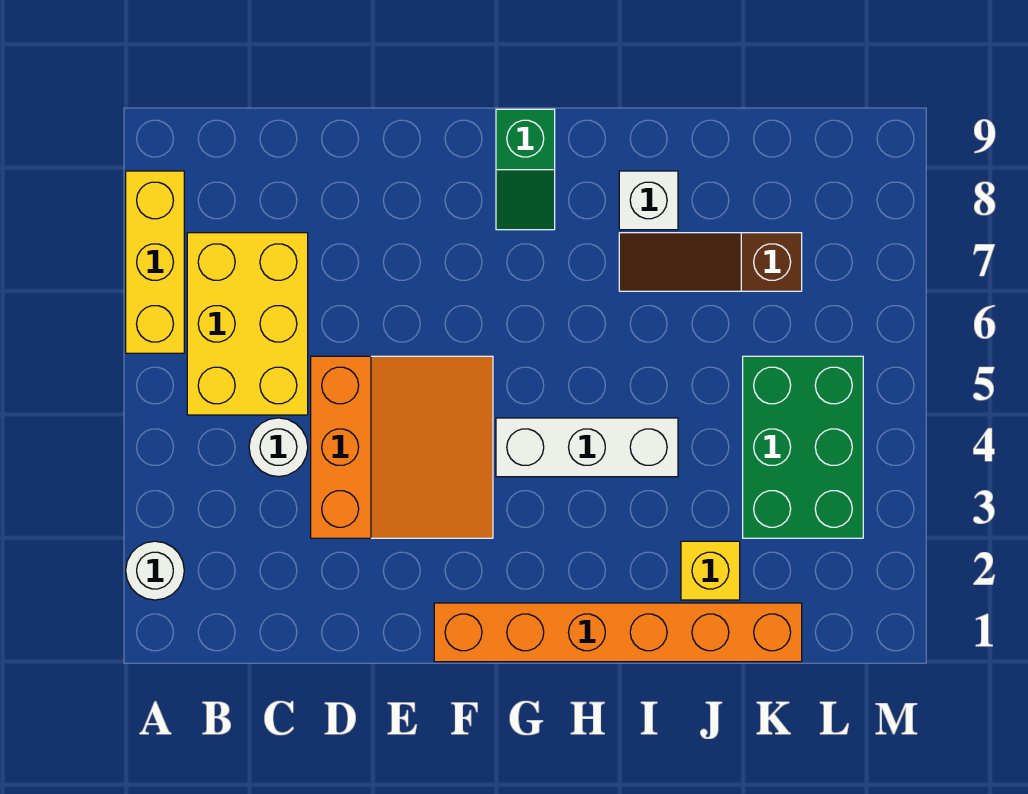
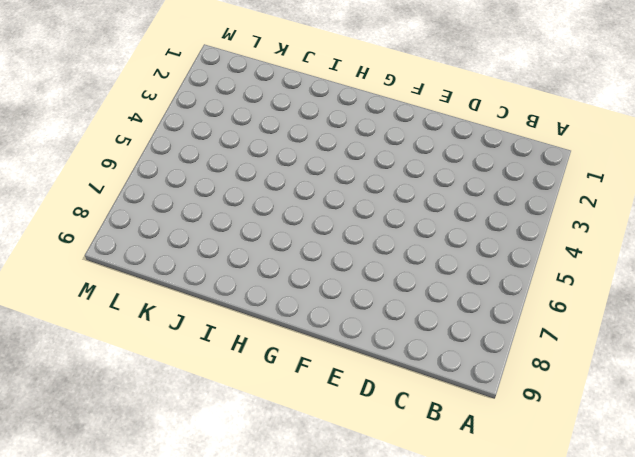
none -> white round brick A2 level 1
none -> yellow brick A6:A8 level 1
none -> yellow brick B5:C7 level 1

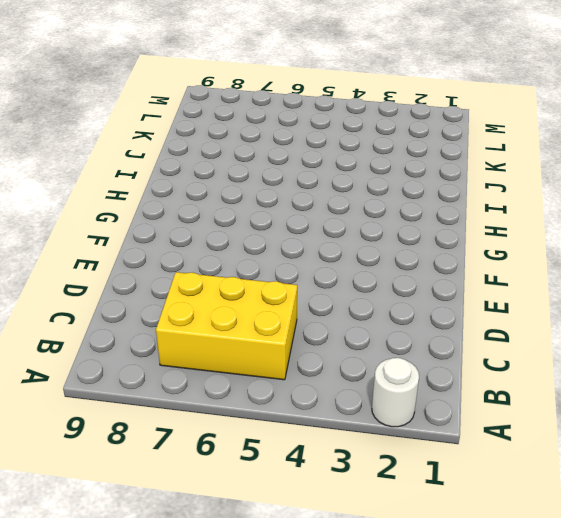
none -> yellow brick A6:A8 level 1
none -> white round brick C4 level 1
none -> orange slope D3:F5 level 1 top D

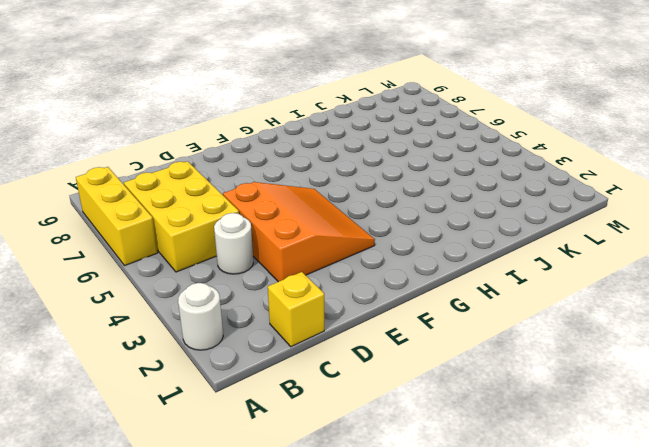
yellow brick C1 level 1 -> yellow brick J2 level 1
none -> orange brick F1:K1 level 1
none -> white brick G4:I4 level 1
none -> green slope G8:G9 level 1 top 9

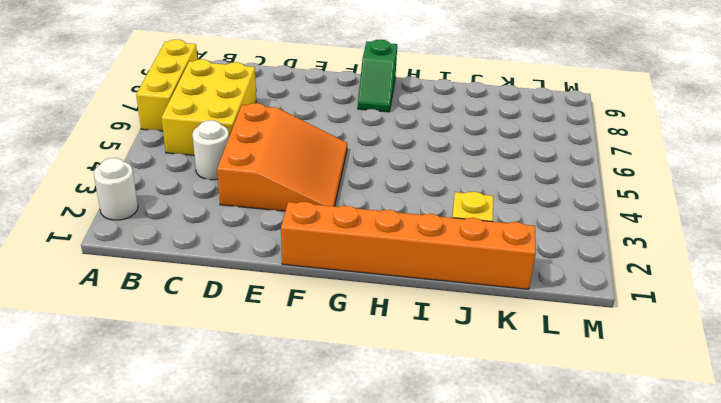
none -> white brick G4:I4 level 1
none -> brown slope I7:K7 level 1 top K
none -> white brick I8 level 1

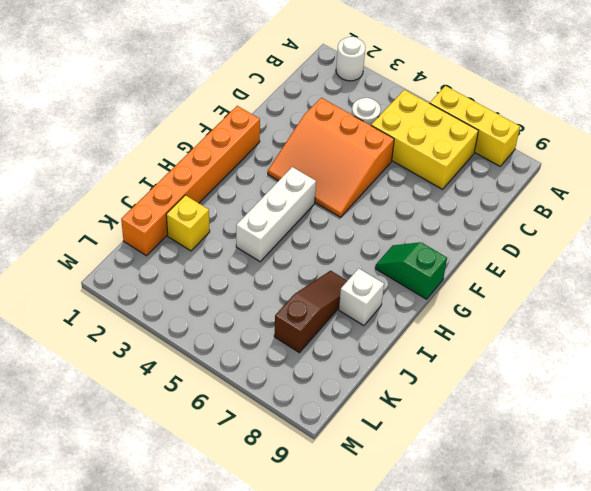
none -> green brick K3:L5 level 1

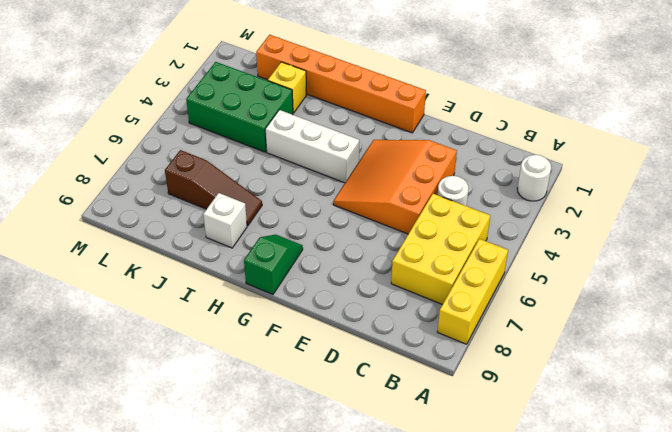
green brick J3:L4 level 1 -> green brick K3:L5 level 1

